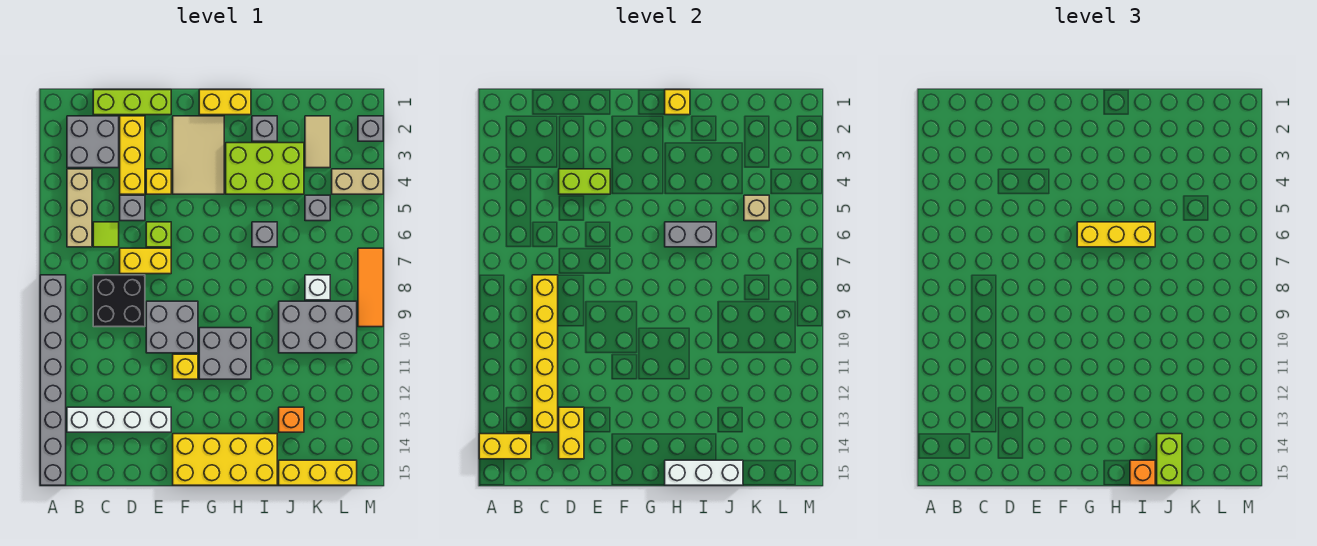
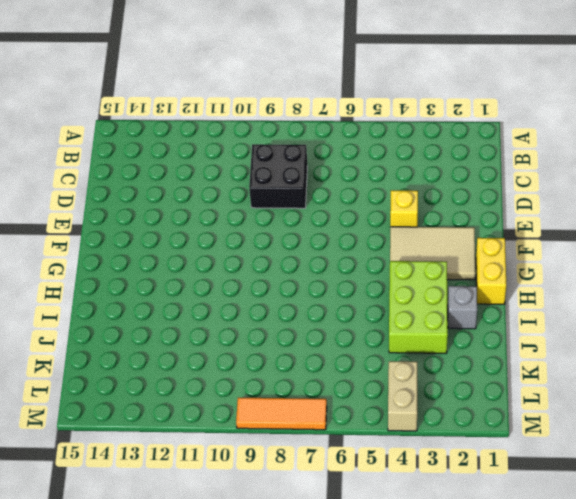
none -> grey brick A8:A15 level 1
none -> grey brick B2:C3 level 1
none -> tan brick B4:B6 level 1
none -> white brick B13:E13 level 1

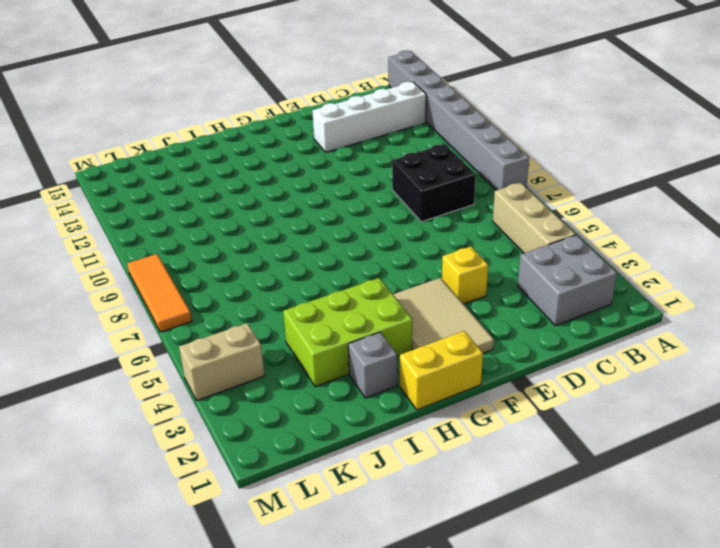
none -> lime brick C1:E1 level 1
none -> lime tile C6 level 1
none -> yellow brick D2:D4 level 1
none -> grey brick D5 level 1

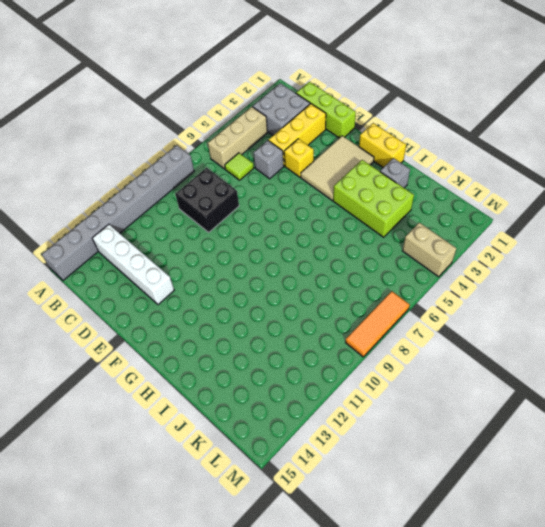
none -> yellow brick D7:E7 level 1
none -> lime brick E6 level 1
none -> grey brick E9:F10 level 1
none -> yellow brick F11 level 1

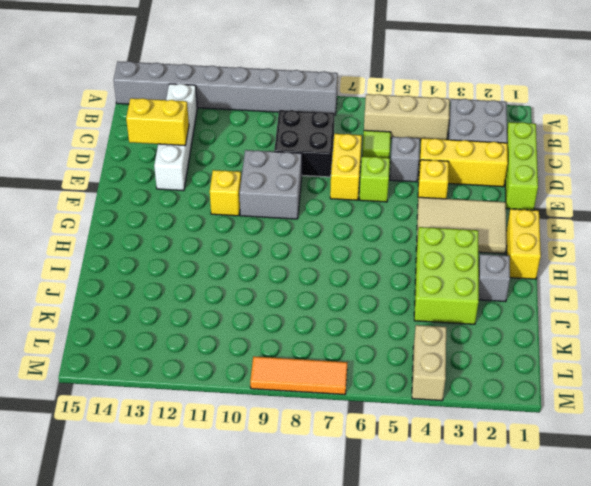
none -> yellow brick F14:I15 level 1
none -> grey brick G10:H11 level 1
none -> grey brick I6 level 1
none -> grey brick J9:L10 level 1

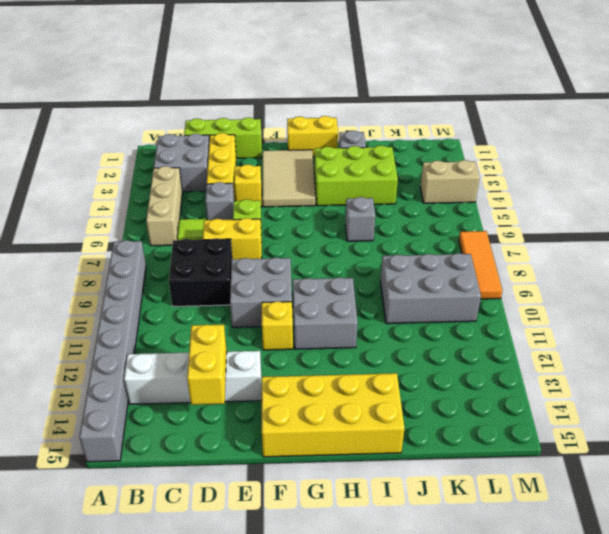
none -> orange brick J13 level 1
none -> yellow brick J15:L15 level 1
none -> tan tile K2:K3 level 1
none -> grey brick K5 level 1

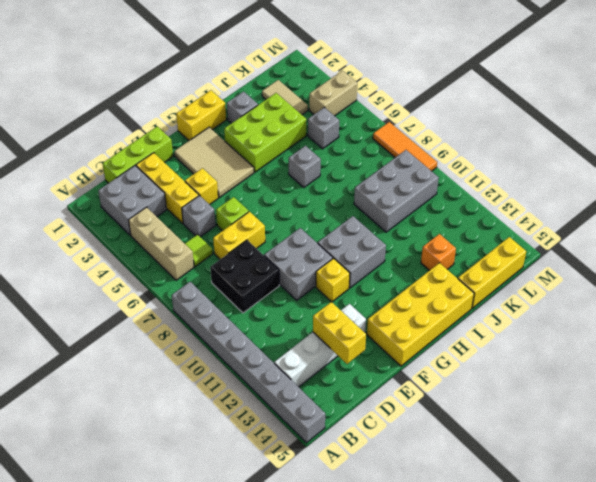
none -> white brick K8 level 1
none -> grey brick M2 level 1
none -> yellow brick A14:B14 level 2
none -> yellow brick C8:C13 level 2

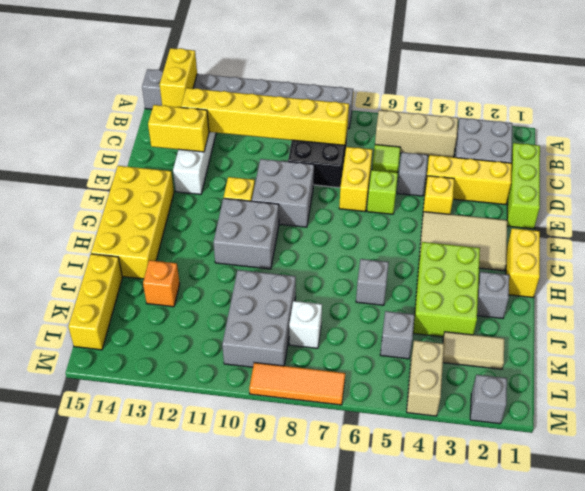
none -> lime brick D4:E4 level 2
none -> yellow brick H1 level 2
none -> grey brick H6:I6 level 2
none -> white brick H15:J15 level 2

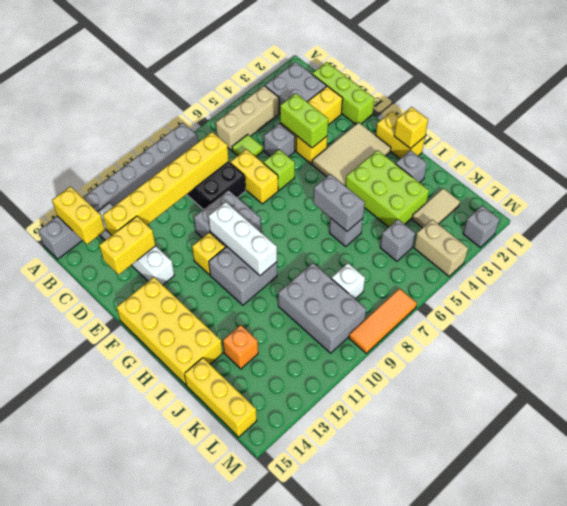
white brick F10:H10 level 2 -> white brick H15:J15 level 2
none -> tan brick K5 level 2
none -> yellow brick G6:I6 level 3
none -> orange brick I15 level 3
none -> lime brick J14:J15 level 3

